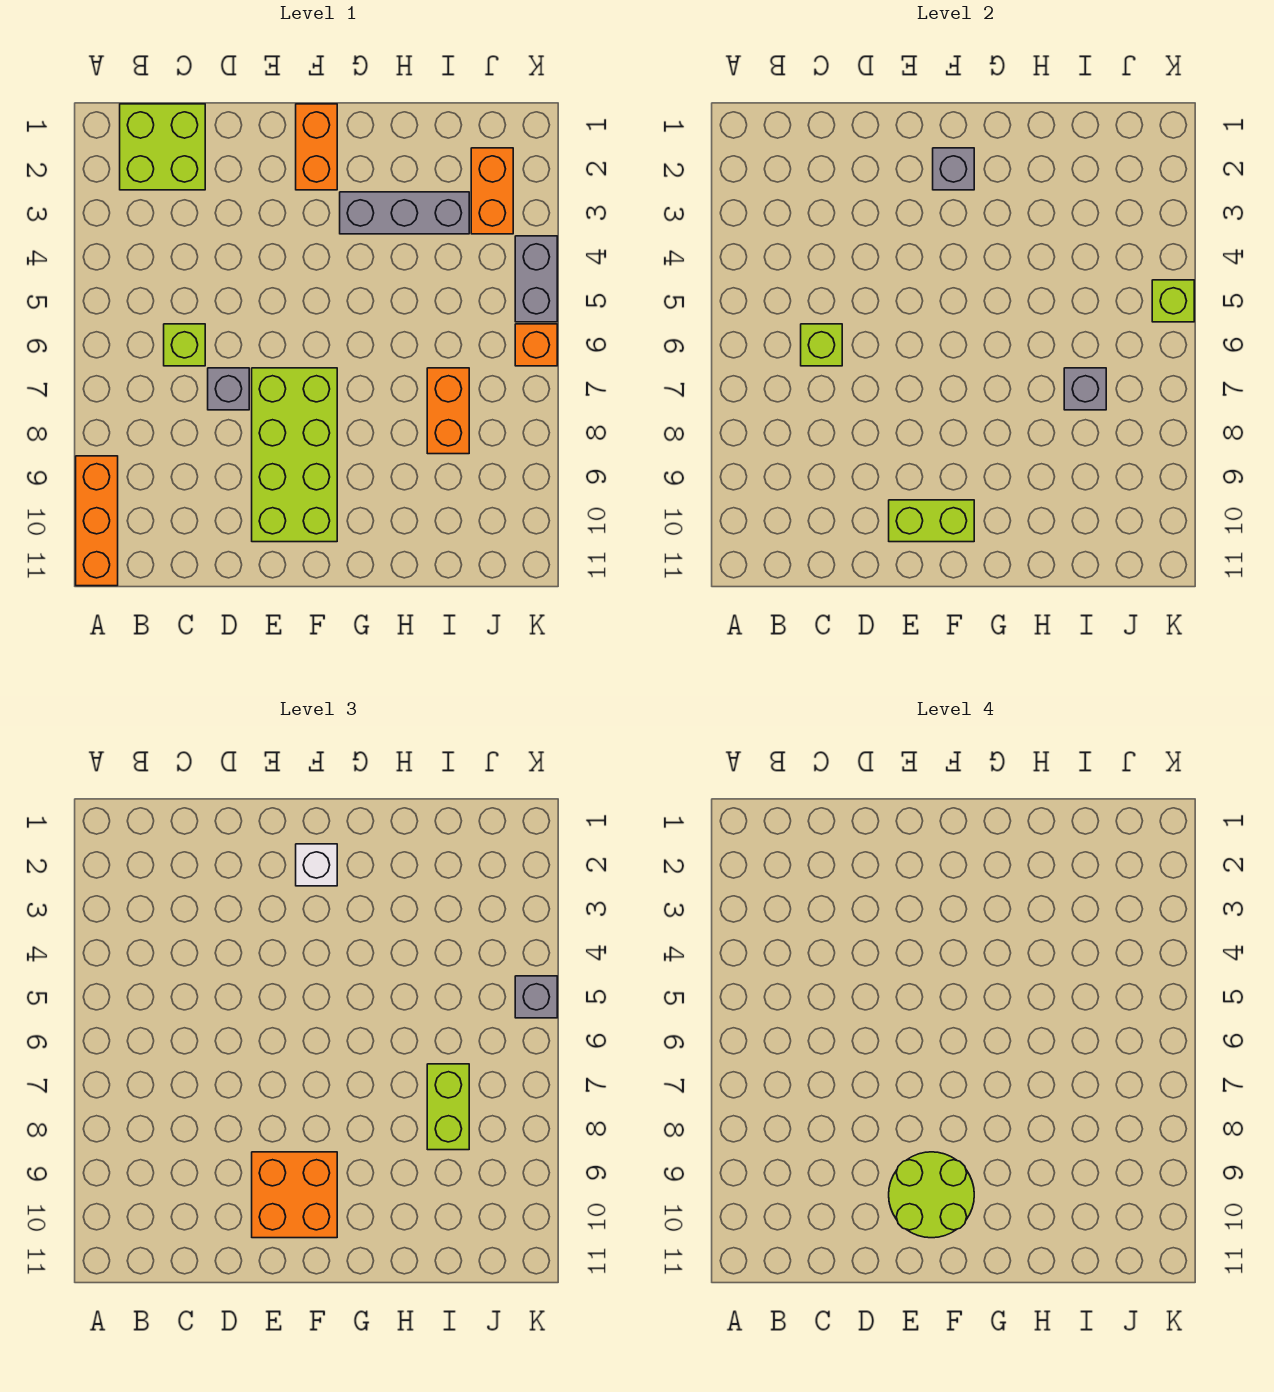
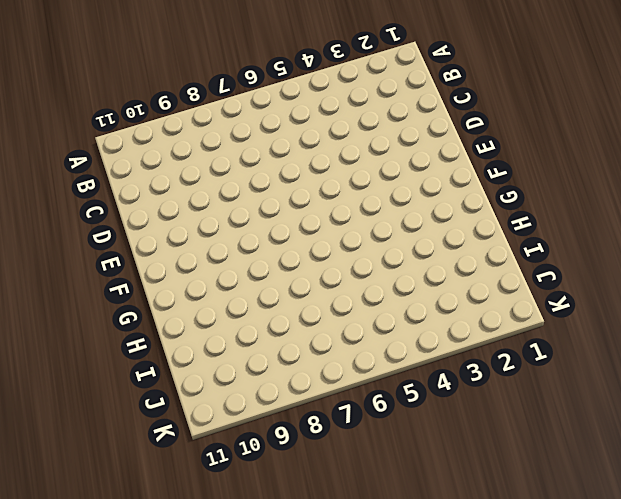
none -> orange brick A9:A11 level 1
none -> lime brick B1:C2 level 1
none -> lime brick C6 level 1

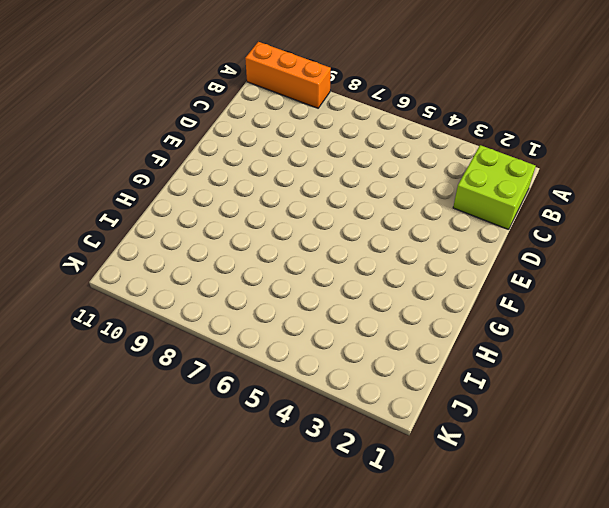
none -> lime brick C6 level 1
none -> grey brick D7 level 1
none -> lime brick E7:F10 level 1

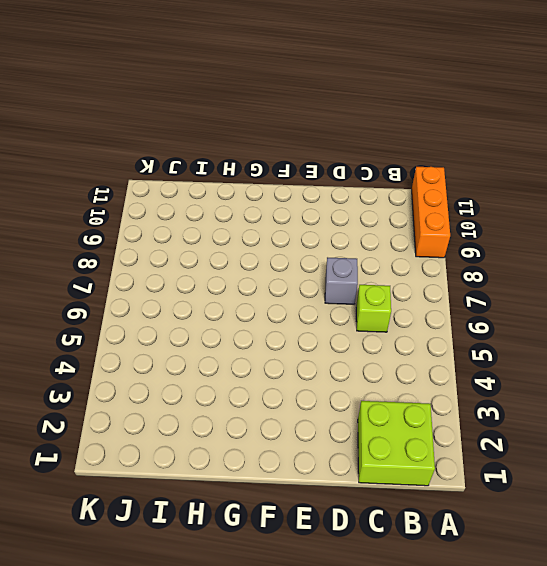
none -> lime brick E7:F10 level 1
none -> orange brick F1:F2 level 1
none -> grey brick G3:I3 level 1

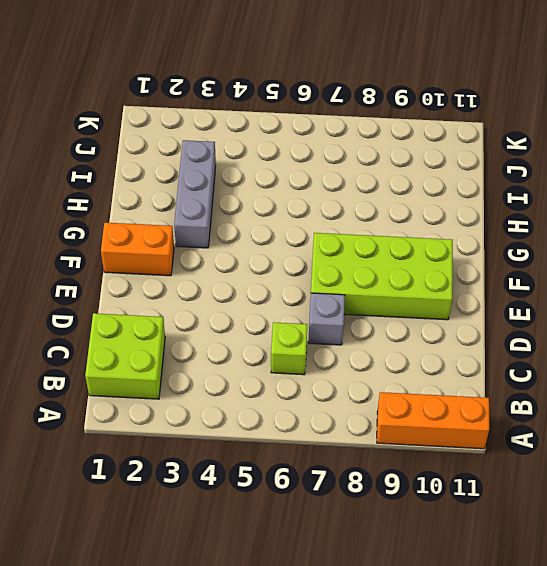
none -> orange brick I7:I8 level 1
none -> orange brick J2:J3 level 1
none -> grey brick K4:K5 level 1

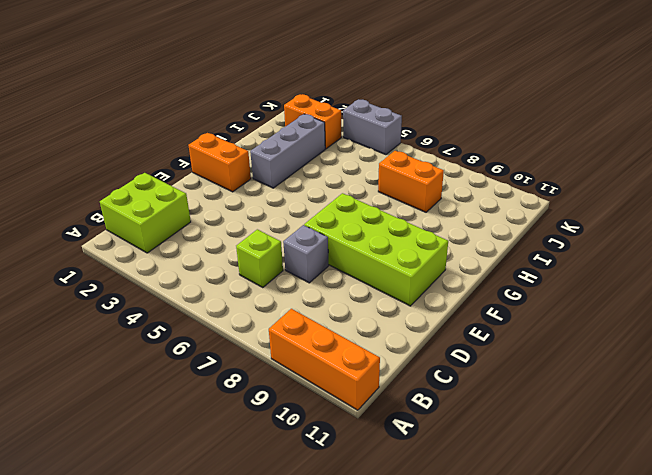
none -> orange brick K6 level 1
none -> lime brick C6 level 2
none -> lime brick E10:F10 level 2

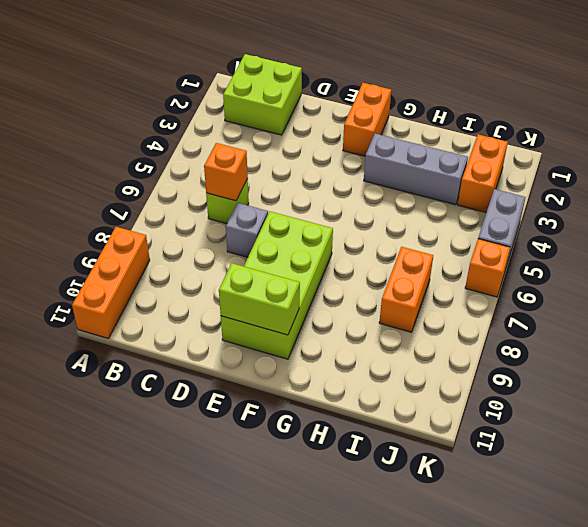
orange brick C6 level 2 -> lime brick C6 level 2
none -> grey brick F2 level 2
none -> grey brick I7 level 2
none -> lime brick K5 level 2

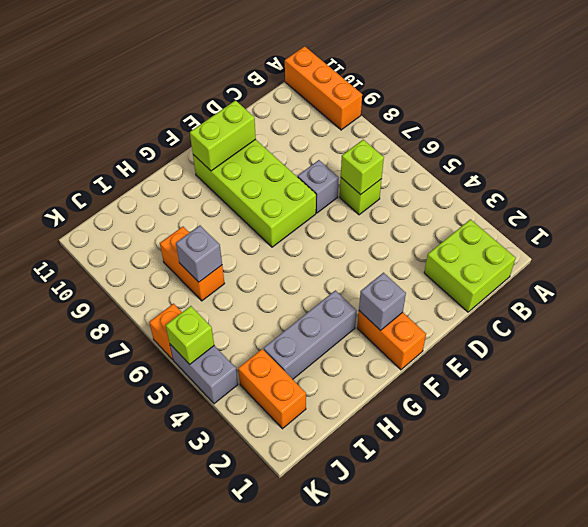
none -> orange brick E9:F10 level 3
none -> white brick F2 level 3
none -> lime brick I7:I8 level 3

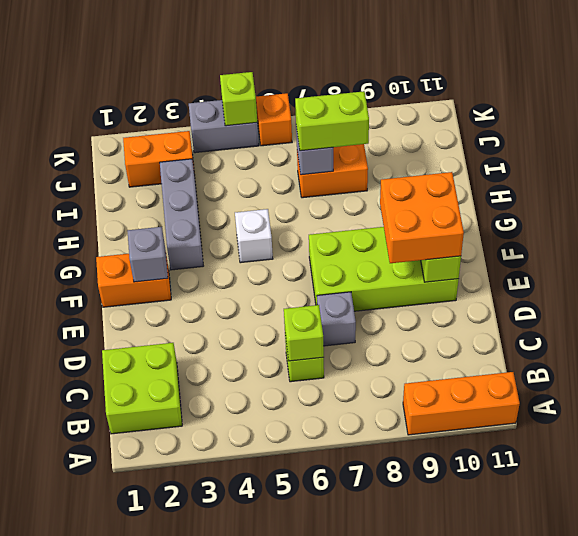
white brick G5 level 1 -> white brick F2 level 3
none -> grey brick K5 level 3
none -> lime round brick E9:F10 level 4

